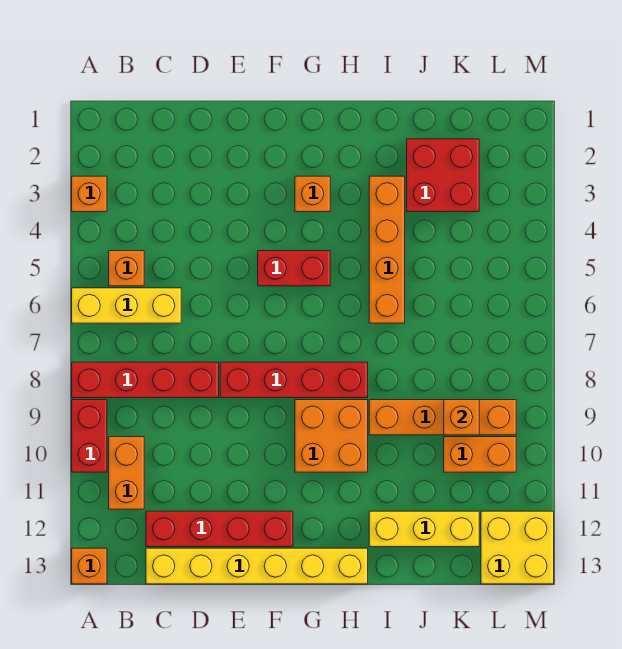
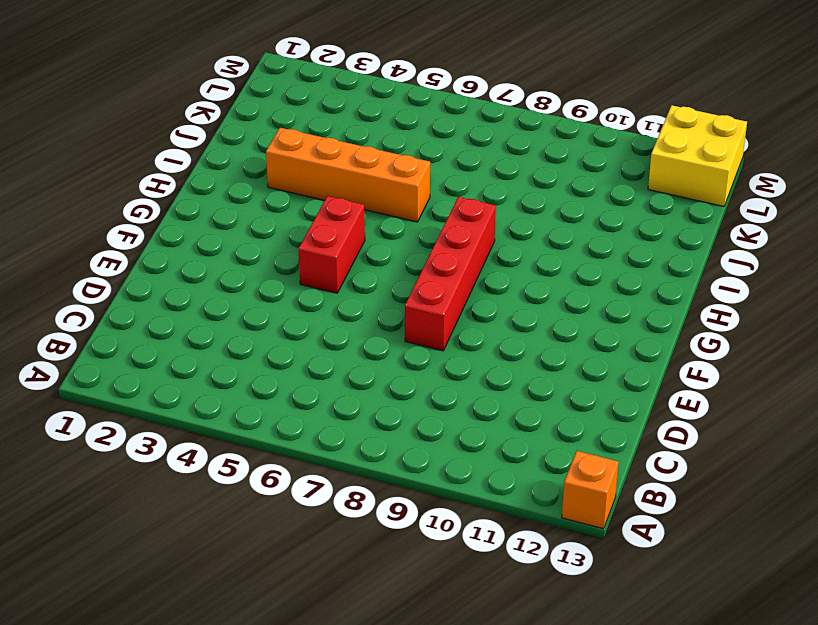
none -> orange brick A3 level 1
none -> yellow brick A6:C6 level 1
none -> red brick A8:D8 level 1

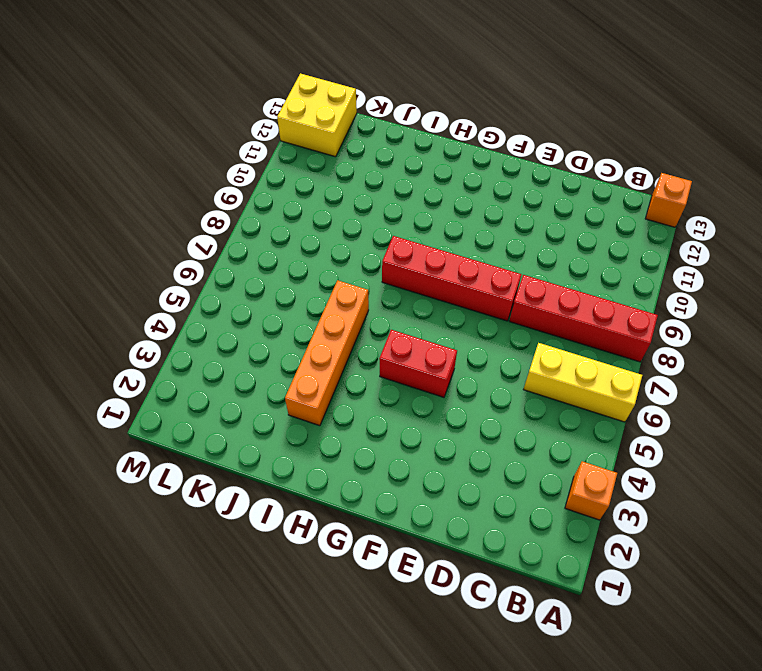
none -> red brick A9:A10 level 1
none -> orange brick B5 level 1
none -> orange brick B10:B11 level 1

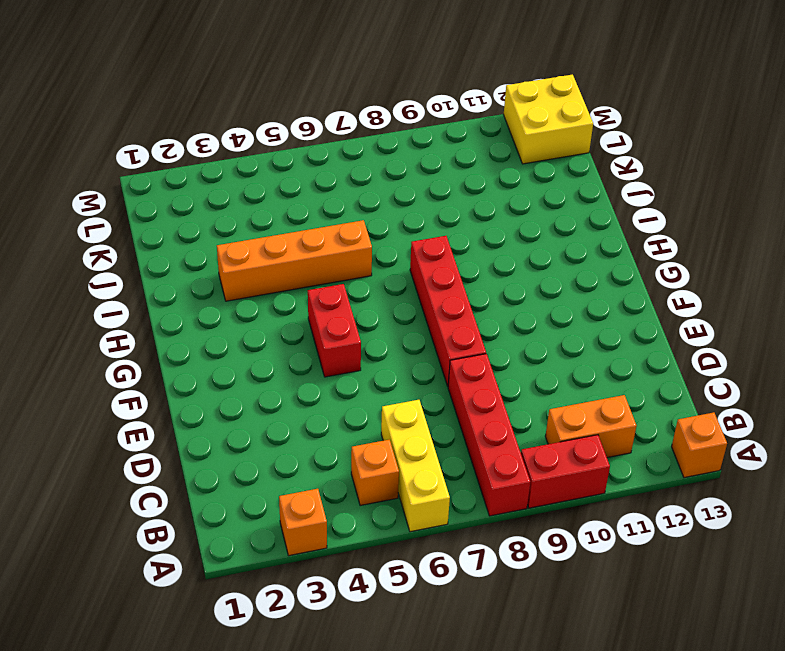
none -> red brick C12:F12 level 1
none -> yellow brick C13:H13 level 1
none -> orange brick G3 level 1

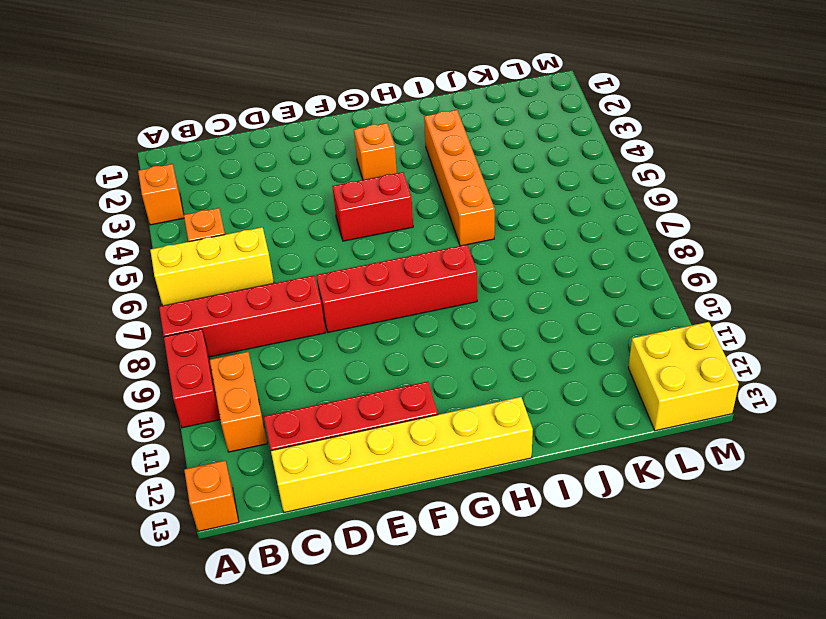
none -> orange brick G9:H10 level 1
none -> orange brick I9:L9 level 1
none -> yellow brick I12:K12 level 1

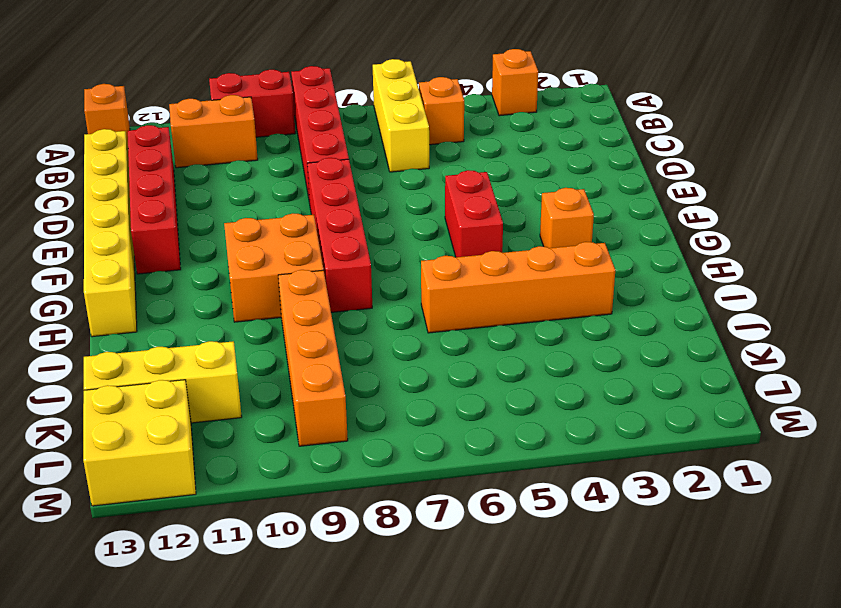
yellow brick K11:K13 level 1 -> yellow brick I12:K12 level 1
none -> red brick J2:K3 level 1
none -> orange brick K10:L10 level 1
none -> orange brick K9 level 2

